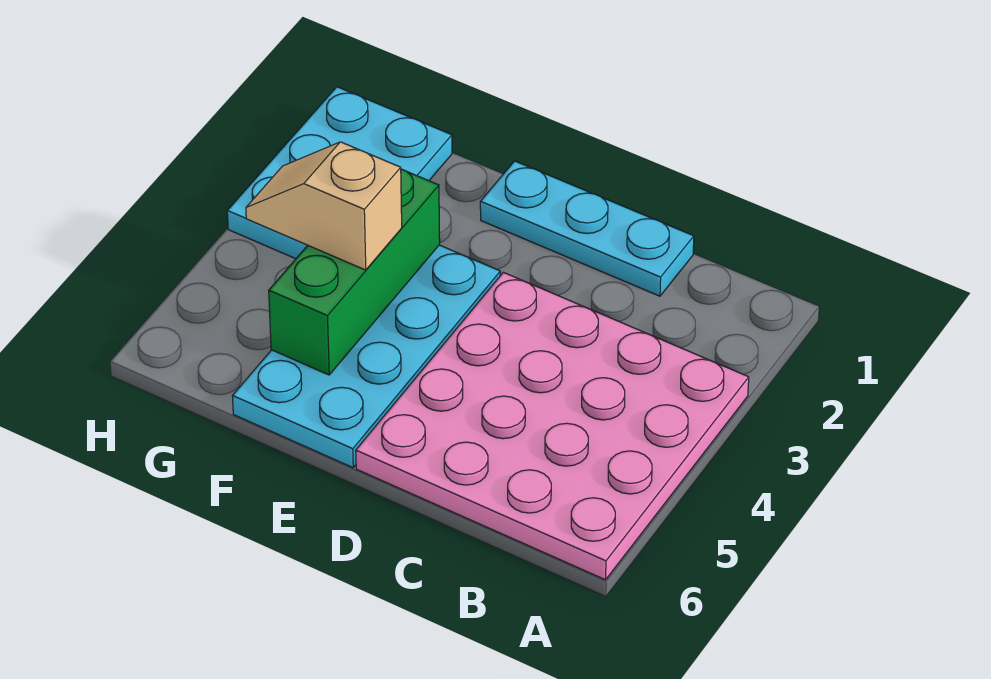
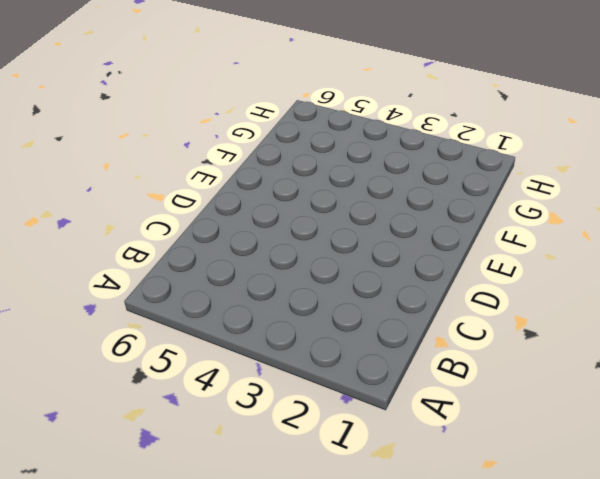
none -> pink plate A3:D6 level 1
none -> cyan plate C1:E1 level 1

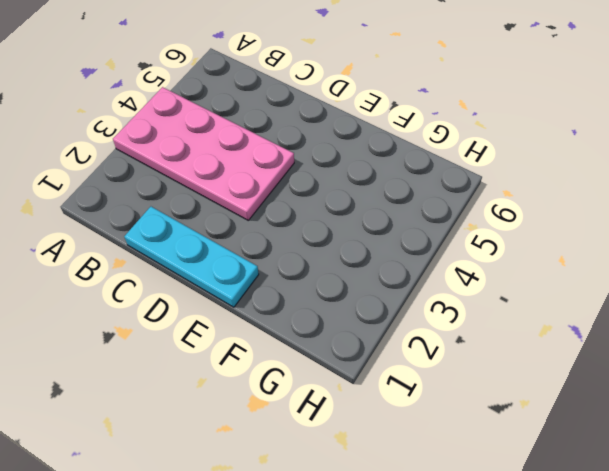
pink plate A3:D4 level 1 -> pink plate A3:D6 level 1
none -> cyan plate E3:F6 level 1
none -> cyan plate G1:H3 level 1

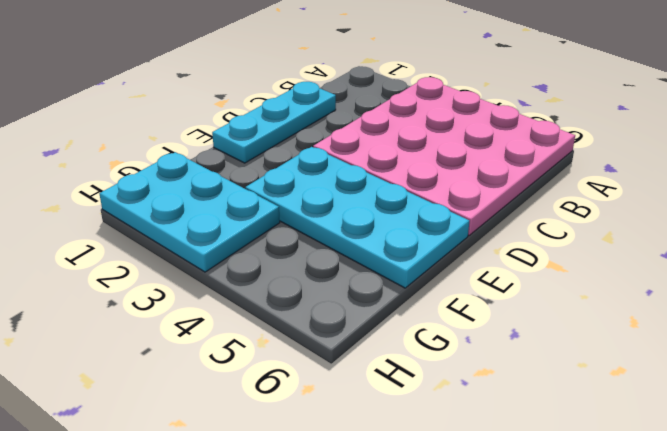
none -> green brick F3:F5 level 2
none -> tan slope F4:G4 level 3 top F

